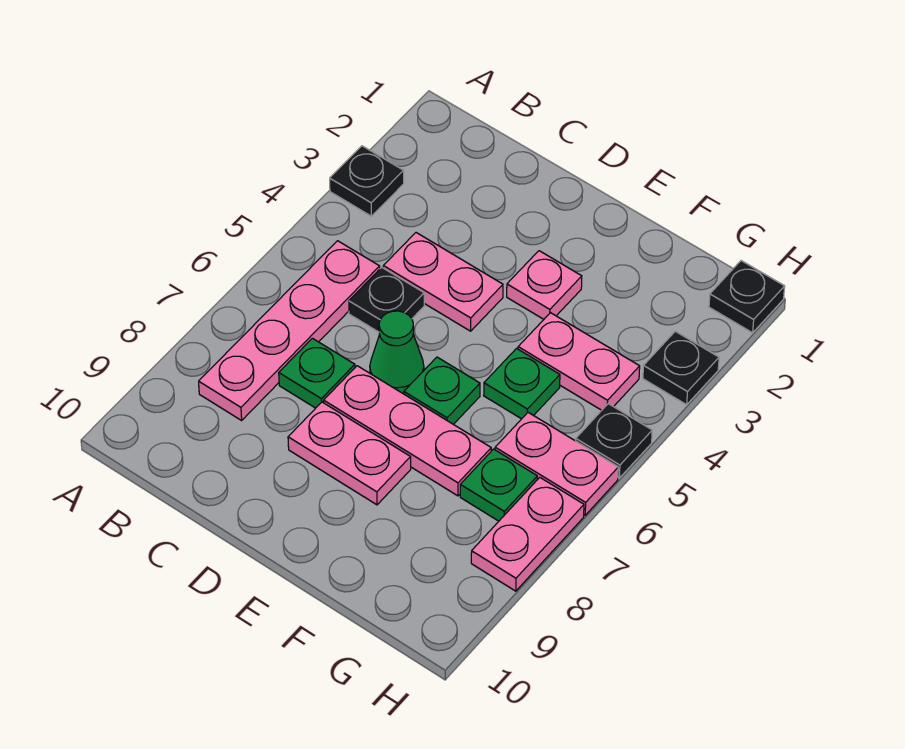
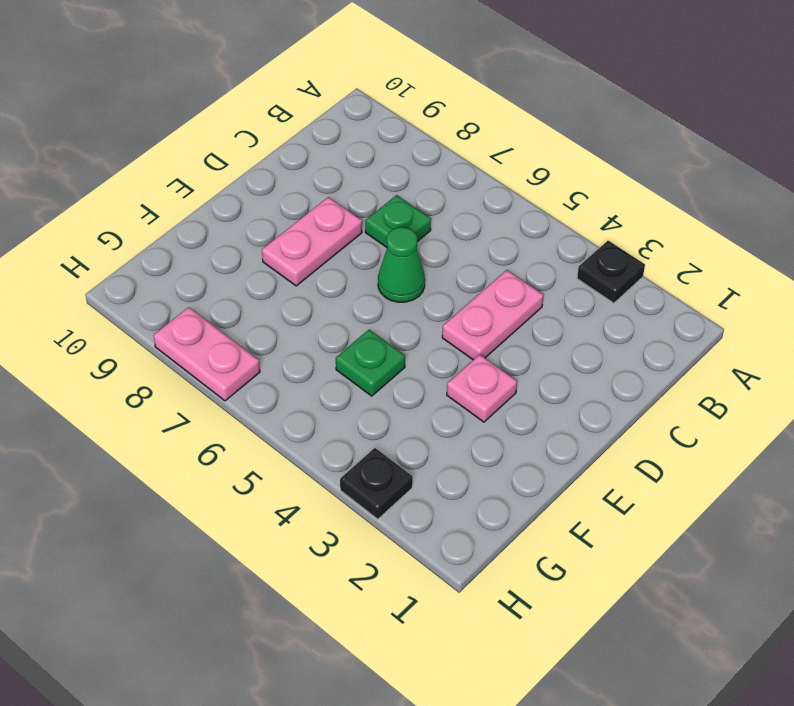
none -> pink plate B5:B8 level 1
none -> black plate C5 level 1
none -> pink plate D7:F7 level 1

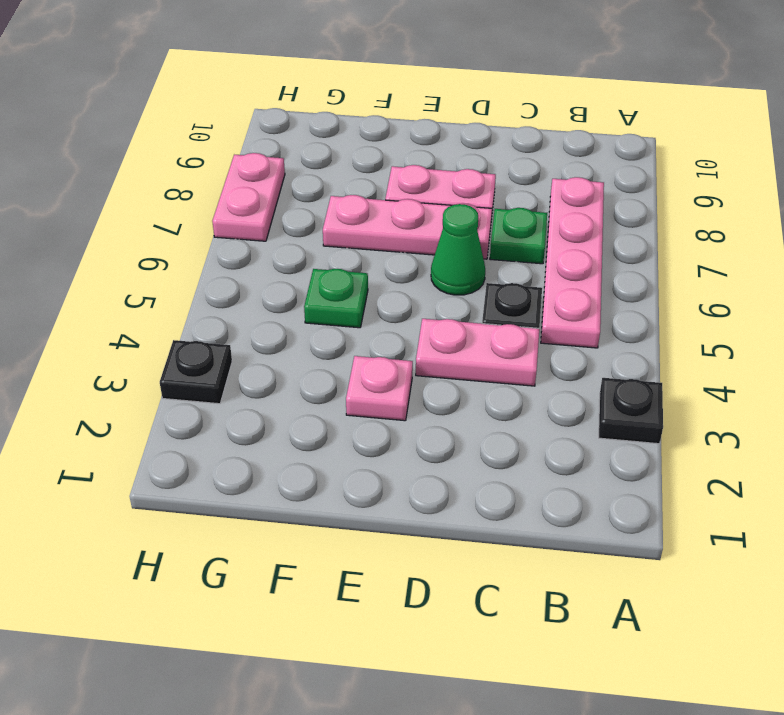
none -> green plate E6 level 1
none -> pink plate F4:G4 level 1
none -> pink plate G6:H6 level 1

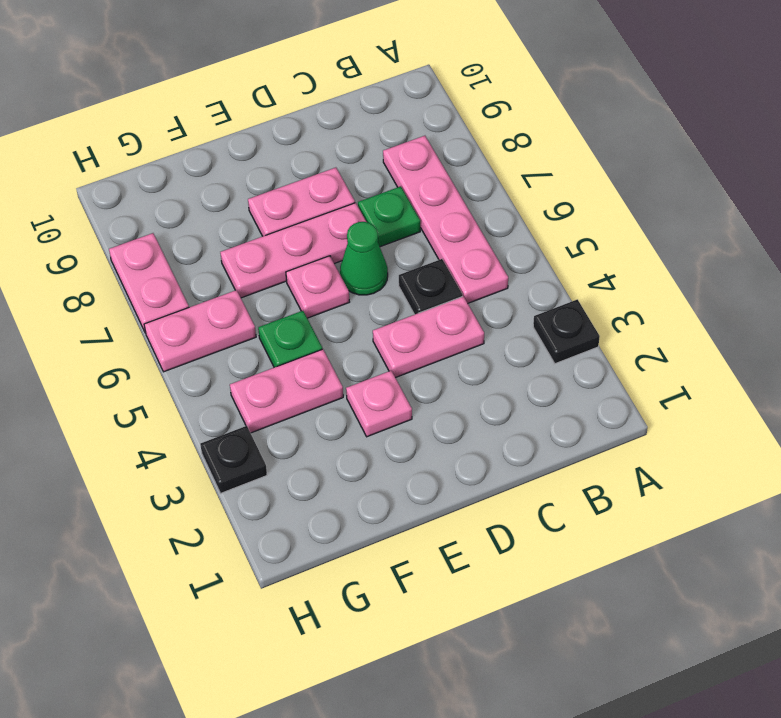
pink plate E6 level 1 -> green plate E6 level 1
none -> green plate G7 level 1
none -> black plate H1 level 1
none -> black plate H5 level 1

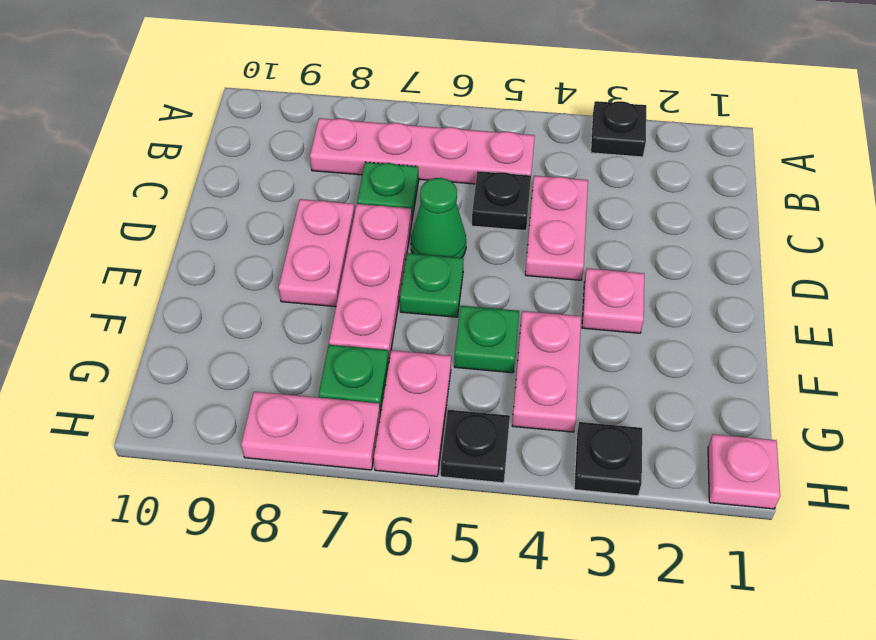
pink plate H1 level 1 -> black plate H1 level 1

